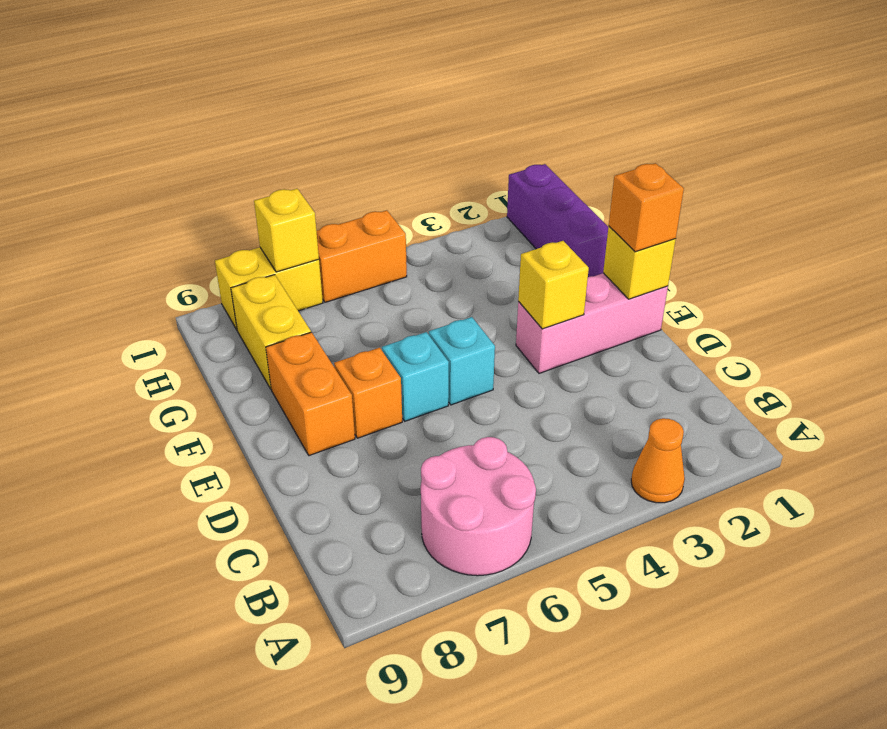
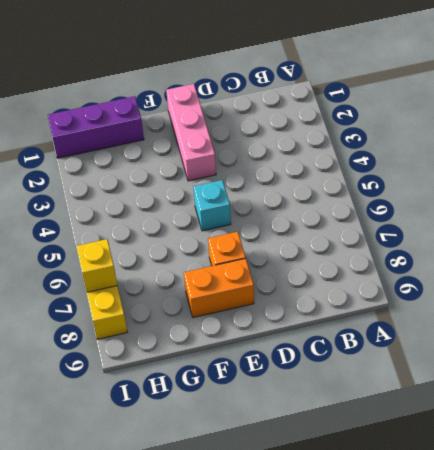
none -> orange cone A3 level 1
none -> pink round brick A6:B7 level 1
none -> cyan brick E6 level 1

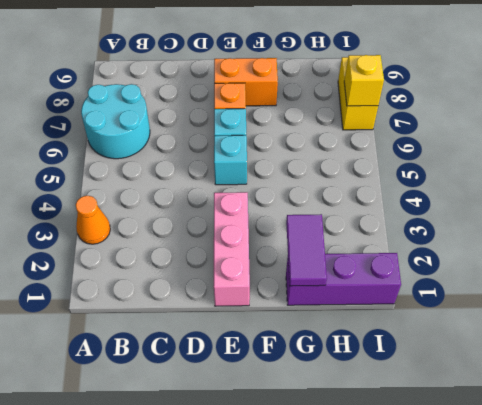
cyan round brick A6:B7 level 1 -> pink round brick A6:B7 level 1
purple tile G1:G2 level 2 -> none
none -> yellow brick G8:H8 level 1
none -> orange brick I5:I6 level 1
none -> yellow brick E1 level 2

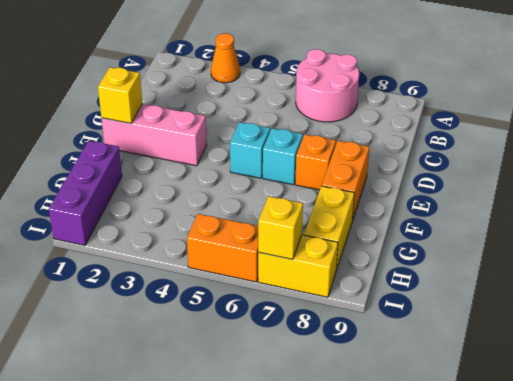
none -> yellow brick E3 level 2
none -> orange brick E1 level 3

